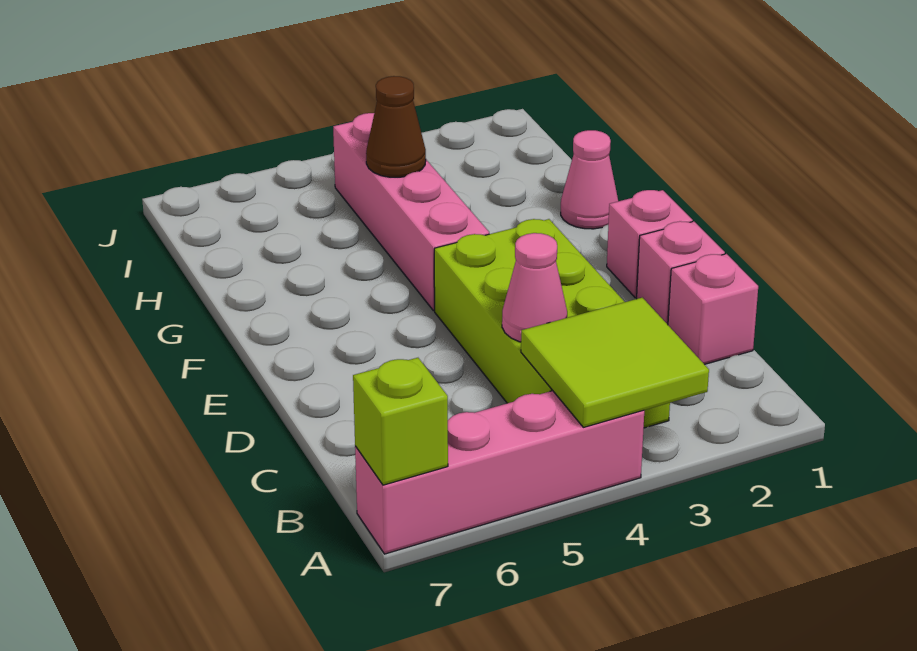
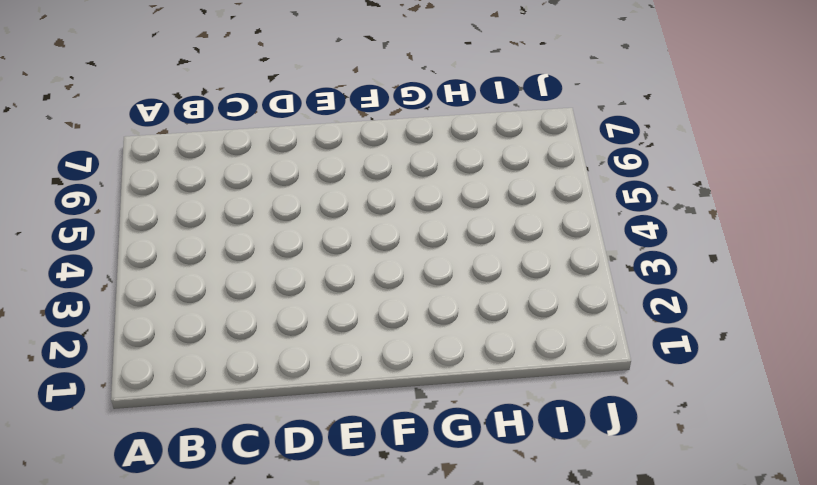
none -> pink brick A4:A7 level 1
none -> lime brick B3:E4 level 1

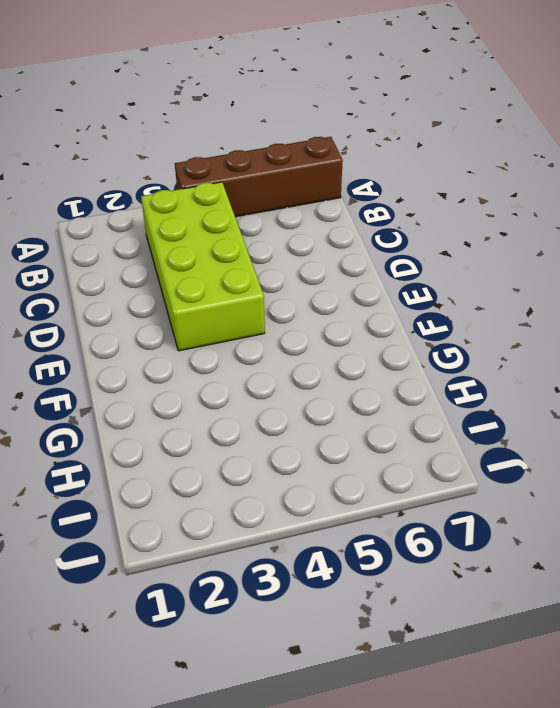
brown brick A4:A7 level 1 -> pink brick A4:A7 level 1
none -> pink brick C1 level 1
none -> pink brick D1 level 1

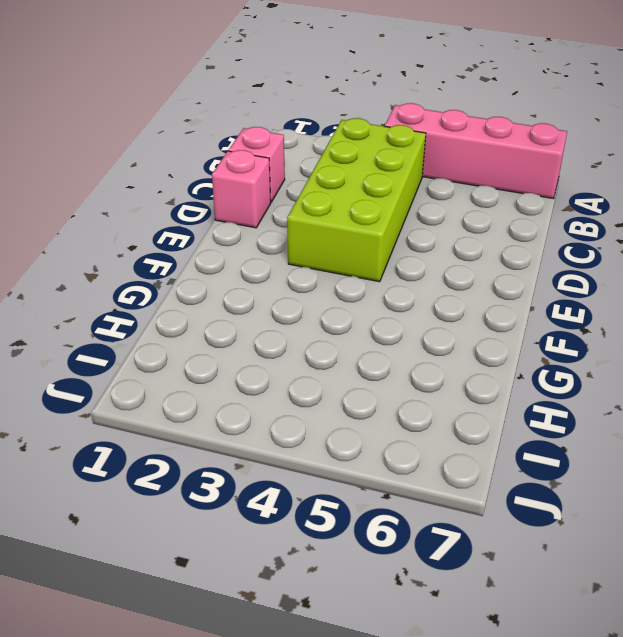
none -> pink brick E1 level 1
none -> pink brick F4:I4 level 1

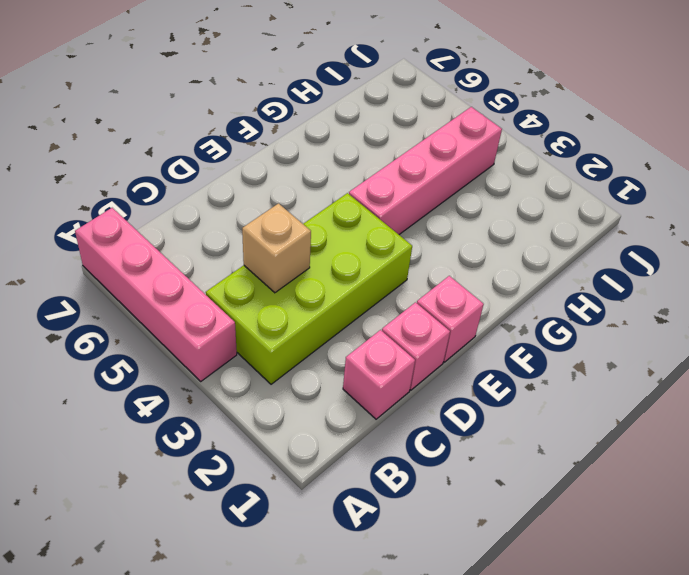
tan brick C4 level 2 -> pink cone C4 level 2
none -> pink cone G1 level 1
none -> lime tile A3:B4 level 2

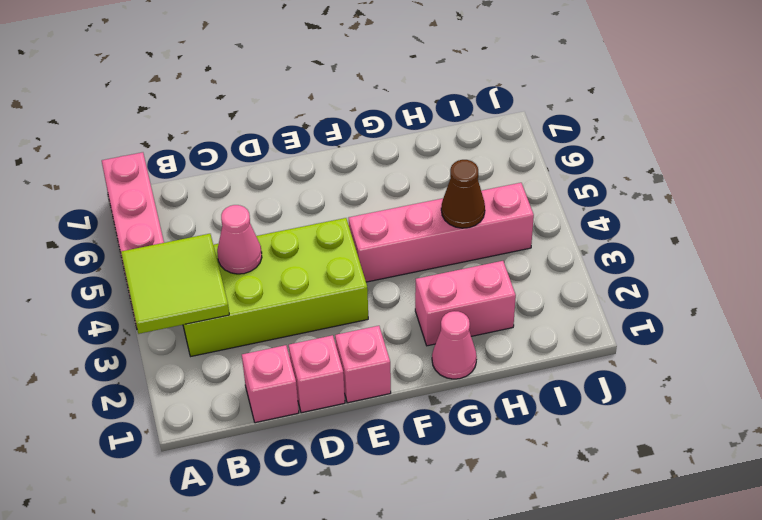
pink brick G2:H2 level 1 -> none
none -> lime brick A7 level 2

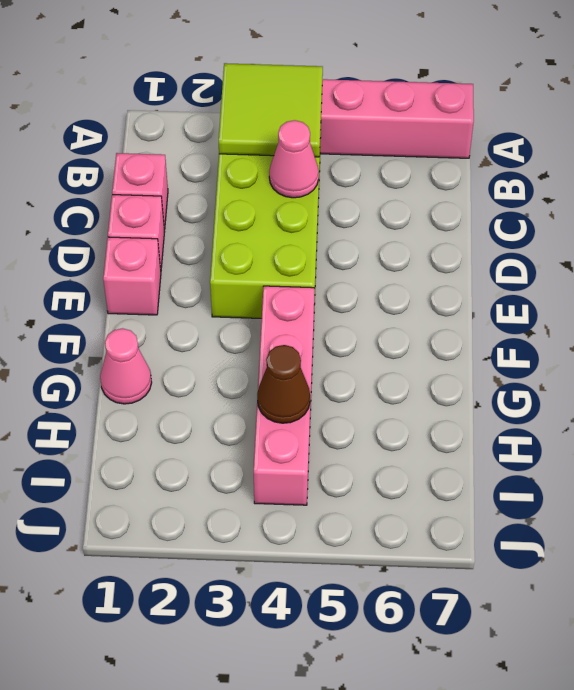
none -> lime brick A7 level 2

